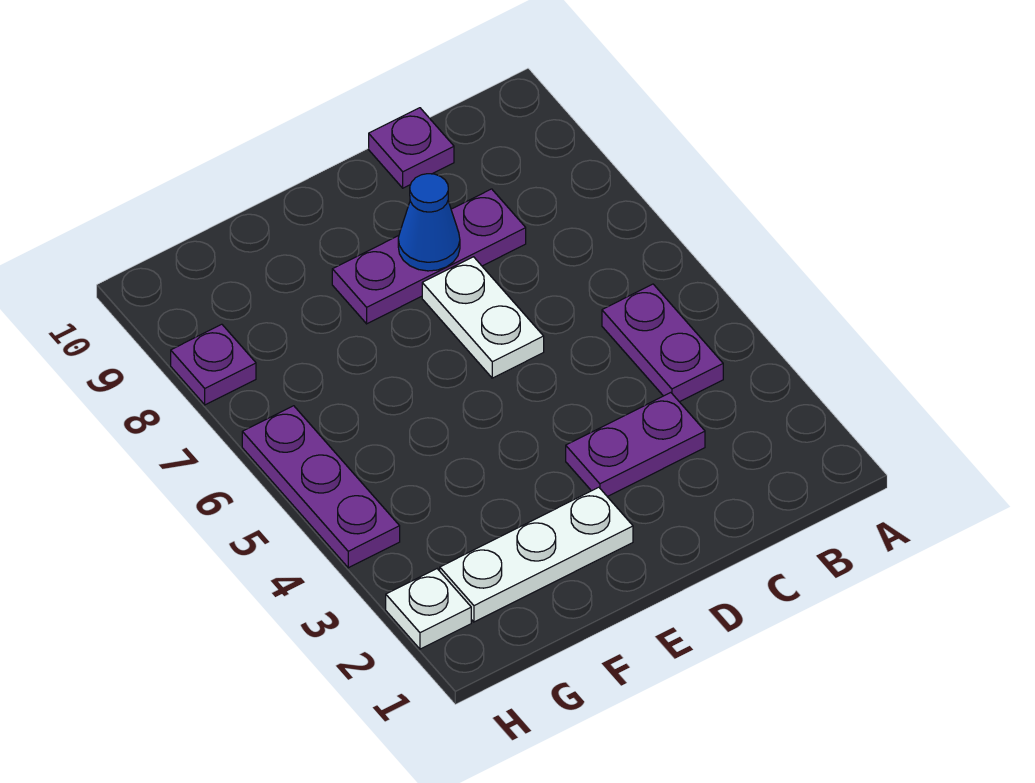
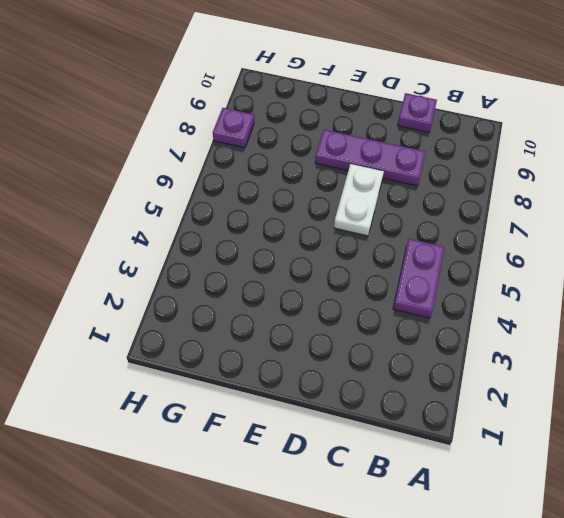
none -> purple plate C3:D3 level 1
none -> white plate E2:G2 level 1

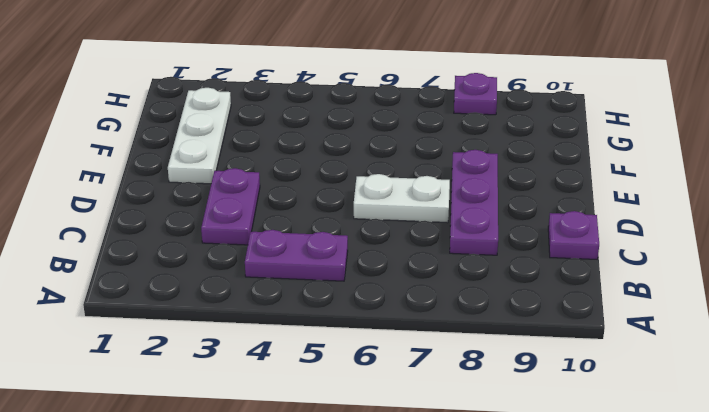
none -> white plate H2 level 1
none -> purple plate H4:H6 level 1

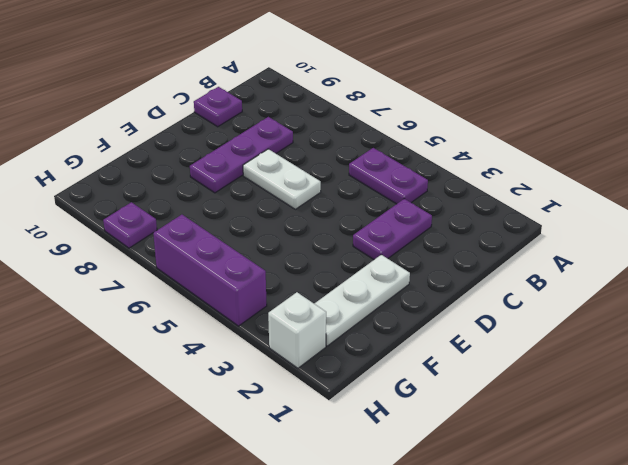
white brick H2 level 1 -> white plate H2 level 1
purple brick H4:H6 level 1 -> purple plate H4:H6 level 1
none -> blue cone D8 level 2

